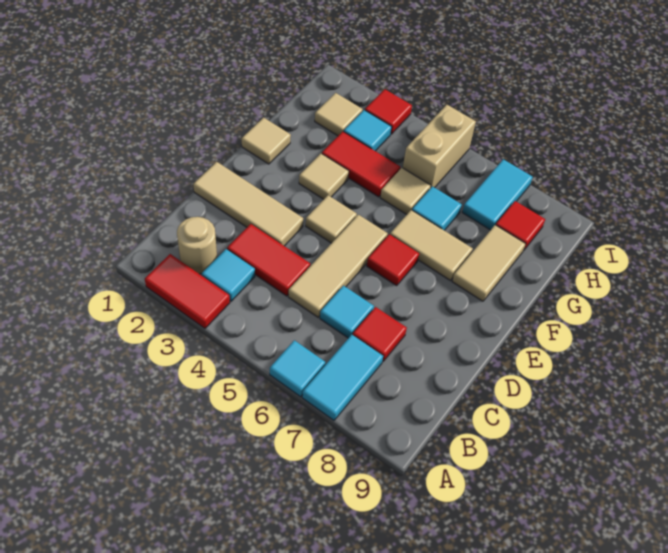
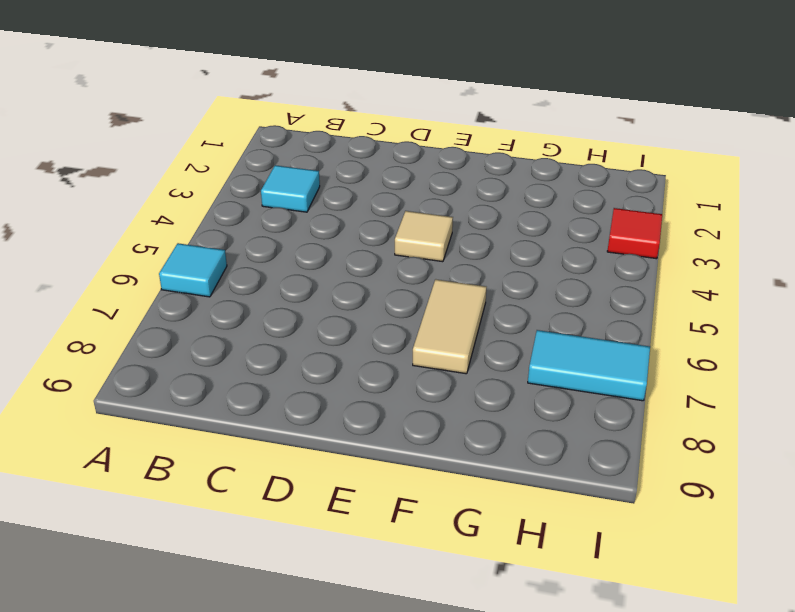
none -> red tile A2:A3 level 1
none -> cyan tile A7:B7 level 1
none -> tan round brick B2 level 1

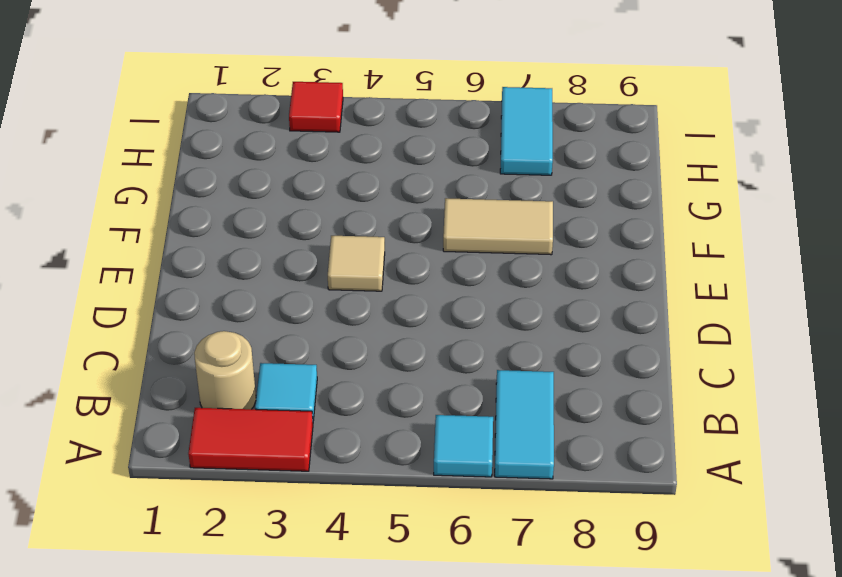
none -> red tile C3:C4 level 1
none -> tan tile C5:E5 level 1
none -> cyan tile C6 level 1

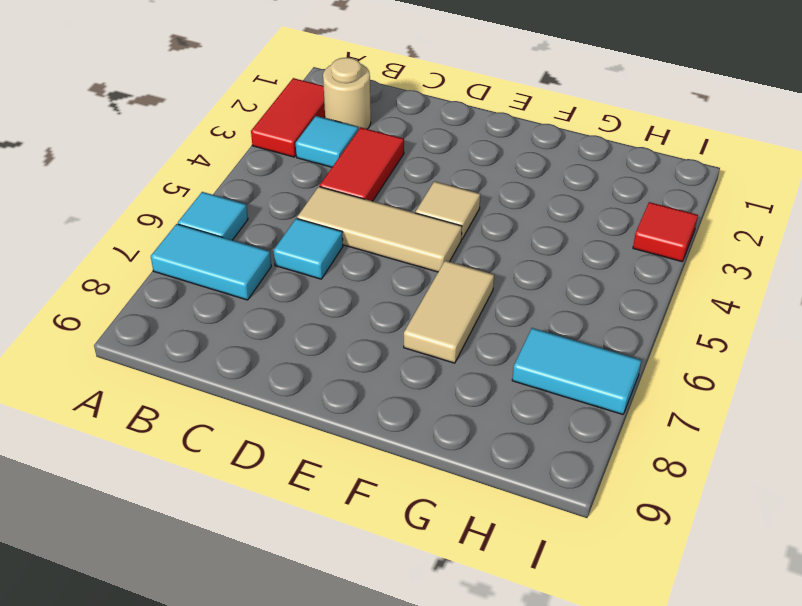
none -> red tile C7 level 1
none -> tan tile D1:D3 level 1
none -> red tile E6 level 1

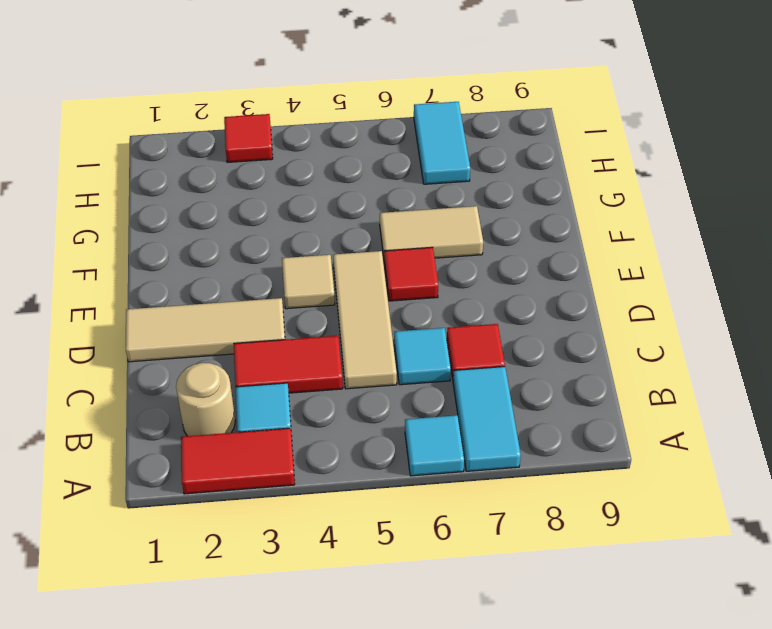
none -> tan tile F1 level 1
none -> tan tile F3 level 1
none -> tan tile F8:G8 level 1

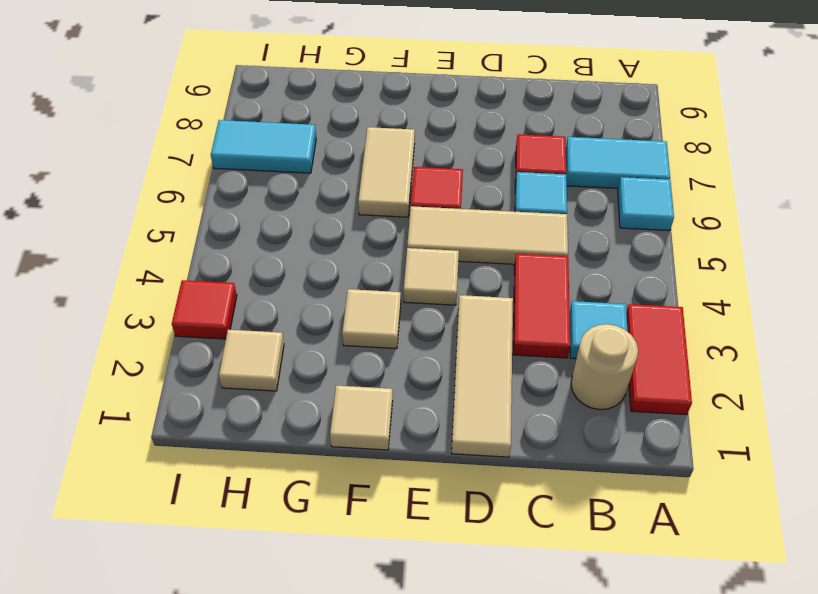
none -> tan tile F8:G8 level 1
none -> red tile G3:G4 level 1
none -> tan tile G5 level 1

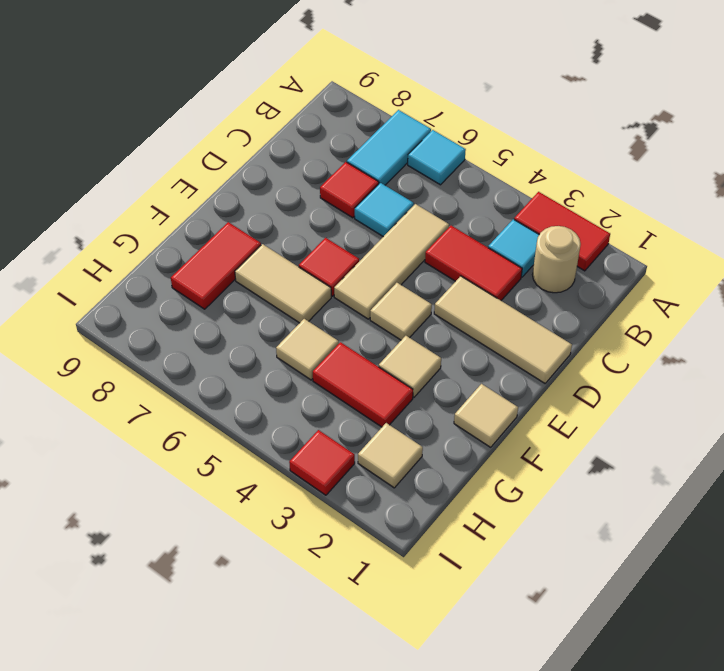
red tile F8:G8 level 1 -> tan tile F8:G8 level 1
none -> cyan tile G6 level 1
none -> cyan tile H3 level 1
none -> tan brick H5:I5 level 1

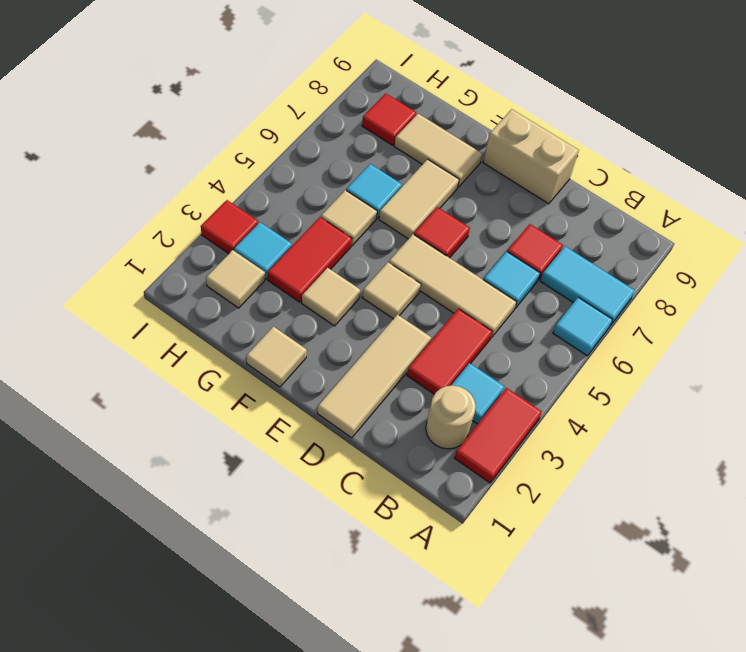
tan brick D9:E9 level 1 -> tan brick H5:I5 level 1
none -> cyan tile H7:I7 level 1

